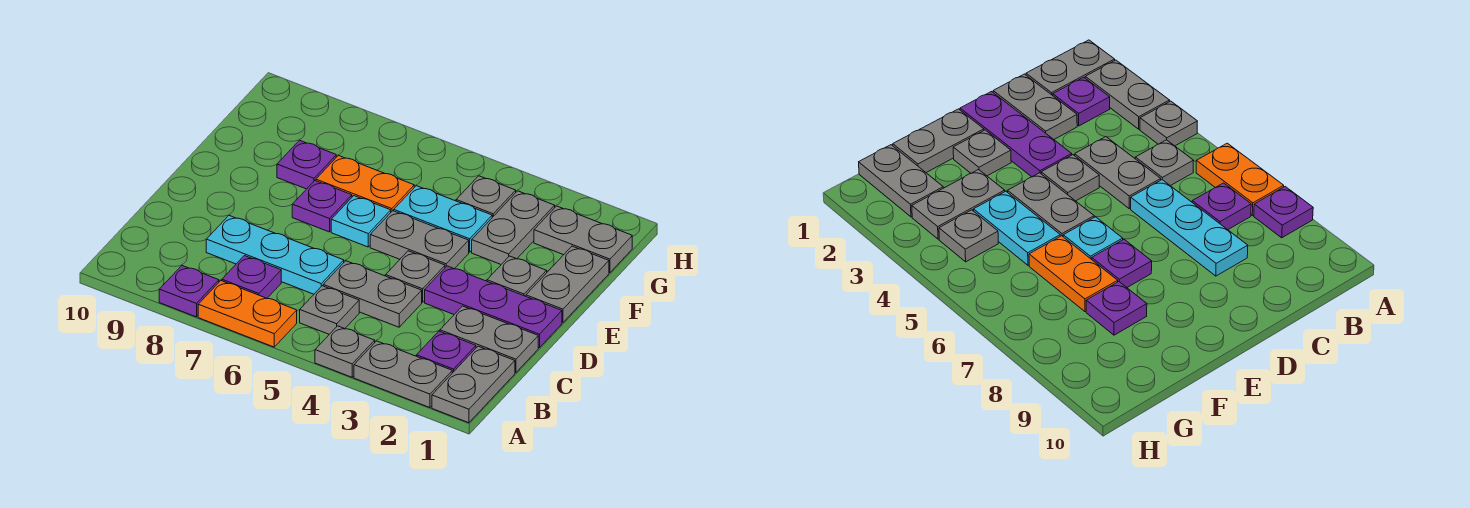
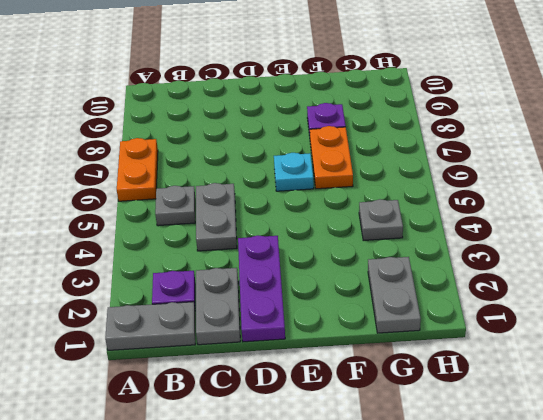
none -> grey plate A2:A3 level 1
none -> grey plate A4 level 1
none -> purple plate A8 level 1

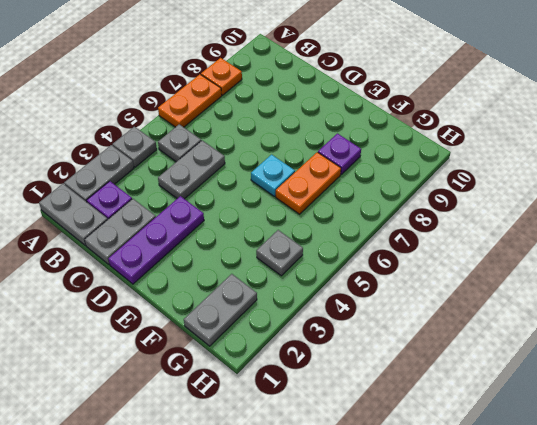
orange plate A8 level 1 -> purple plate A8 level 1
none -> purple plate B7 level 1
none -> cyan plate C6:C8 level 1
none -> grey plate D4 level 1

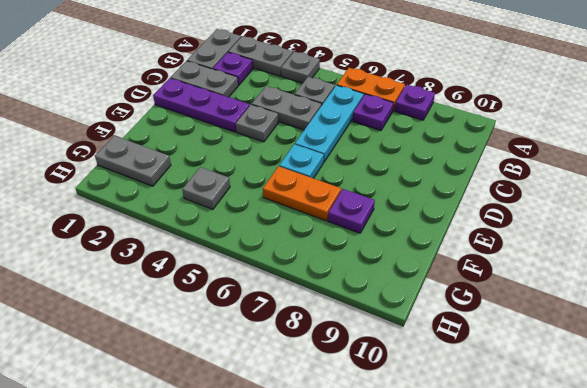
cyan plate B6:D6 level 1 -> cyan plate C6:C8 level 1
none -> grey plate E1:F1 level 1
none -> grey plate E2 level 1
none -> grey plate E4:E5 level 1

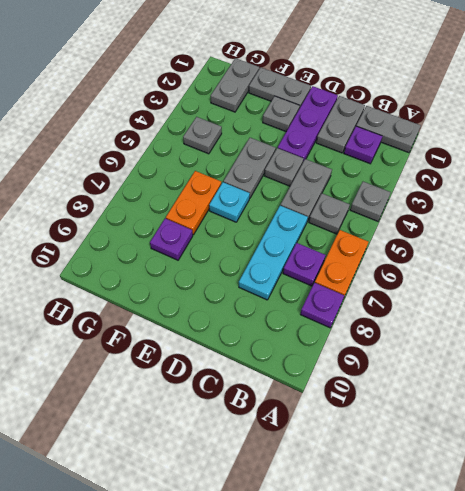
none -> grey plate A2:A3 level 1
none -> purple plate E7 level 1
none -> grey plate F3:G3 level 1

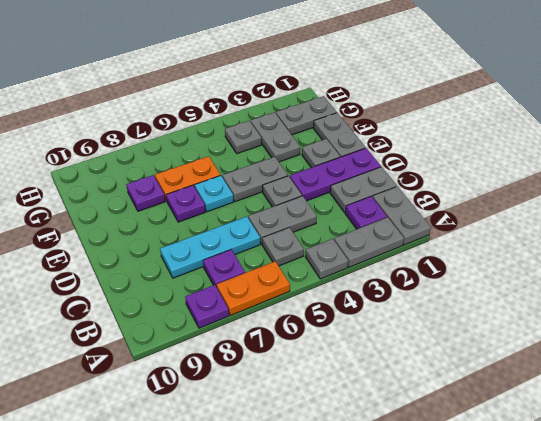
none -> cyan plate F4:F5 level 1

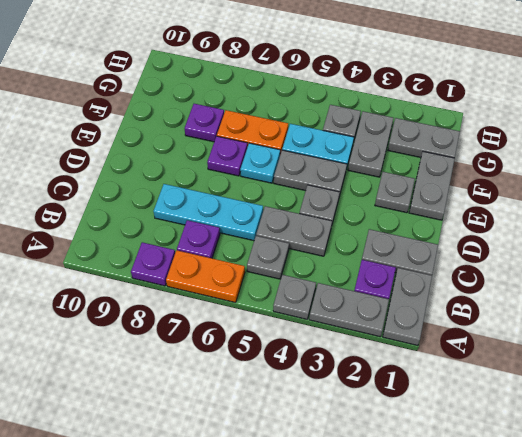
none -> purple plate D1:D3 level 1

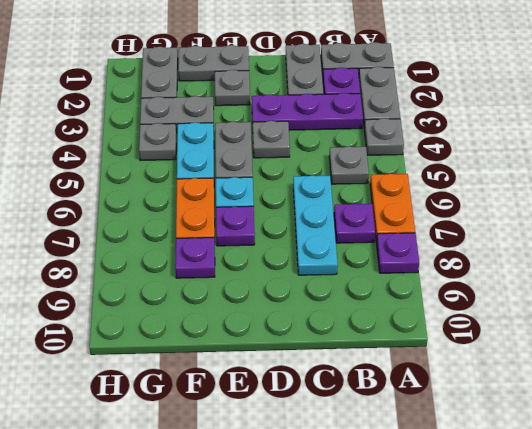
purple plate B3:D3 level 1 -> purple plate D1:D3 level 1
none -> grey plate C4:C5 level 1

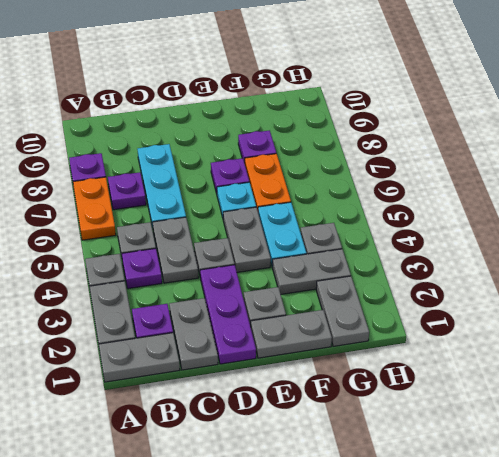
purple plate B4 level 1 -> none

